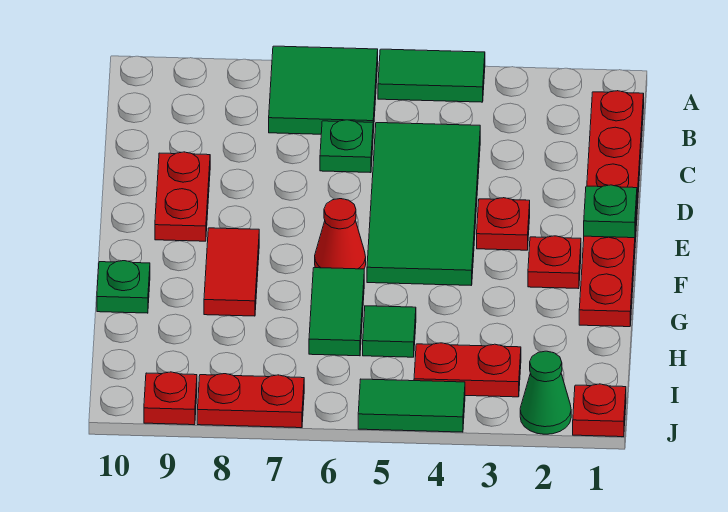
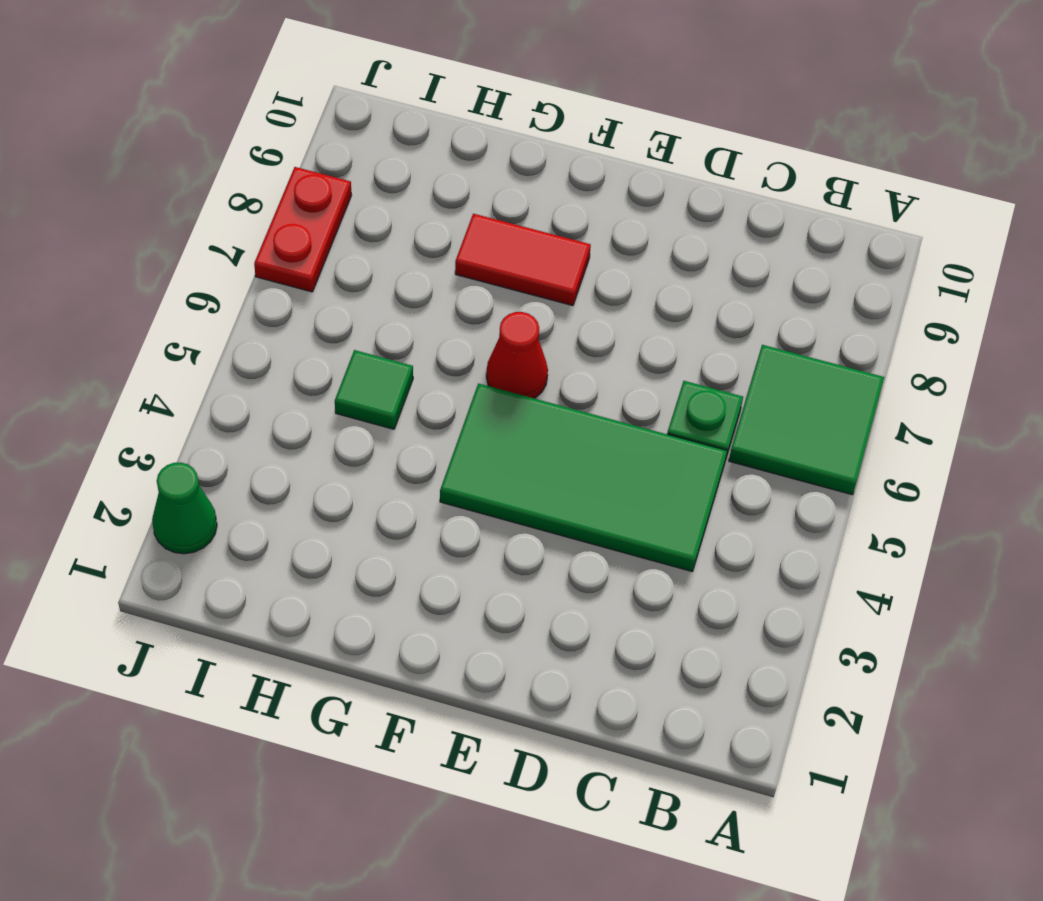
none -> green tile A4:A5 level 1
none -> red plate B1:G1 level 1
none -> red plate D9:E9 level 1

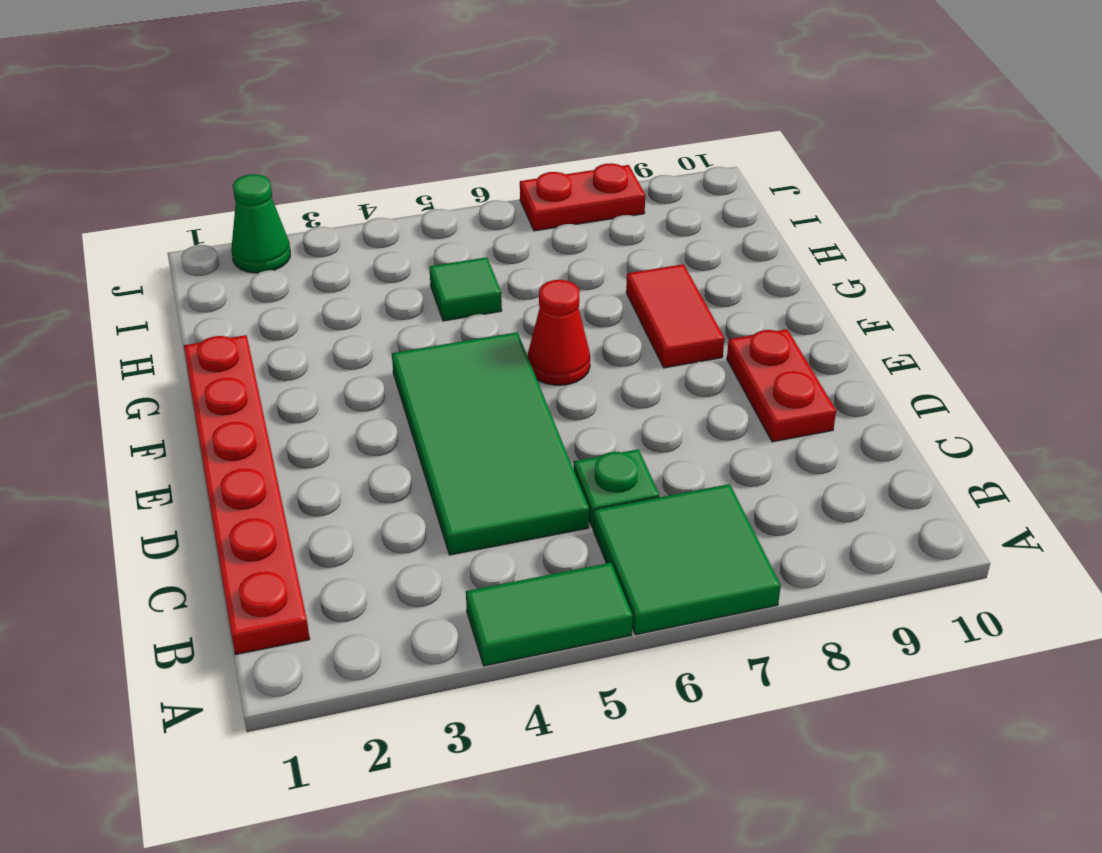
none -> red plate E3 level 1
none -> red plate F2 level 1
none -> green tile G6:H6 level 1

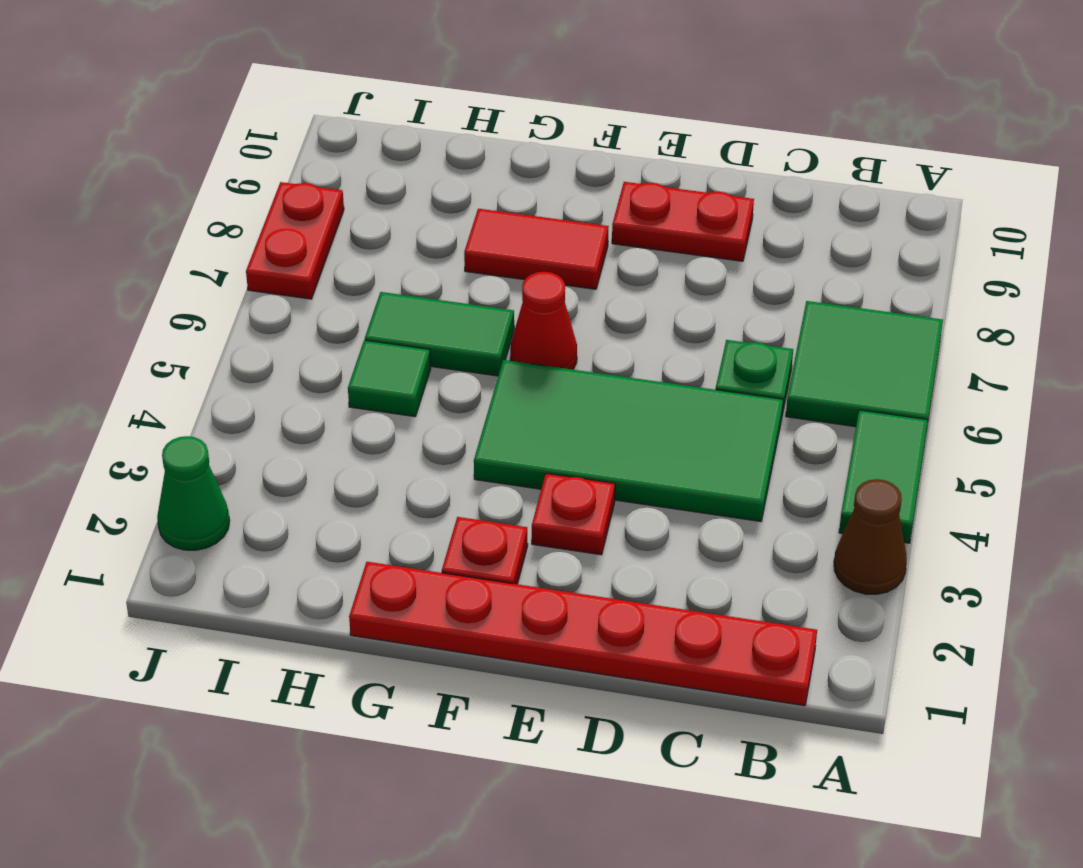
brown cone A3 level 1 -> none
none -> green plate G10 level 1
none -> red plate I3:I4 level 1
none -> red plate J1 level 1

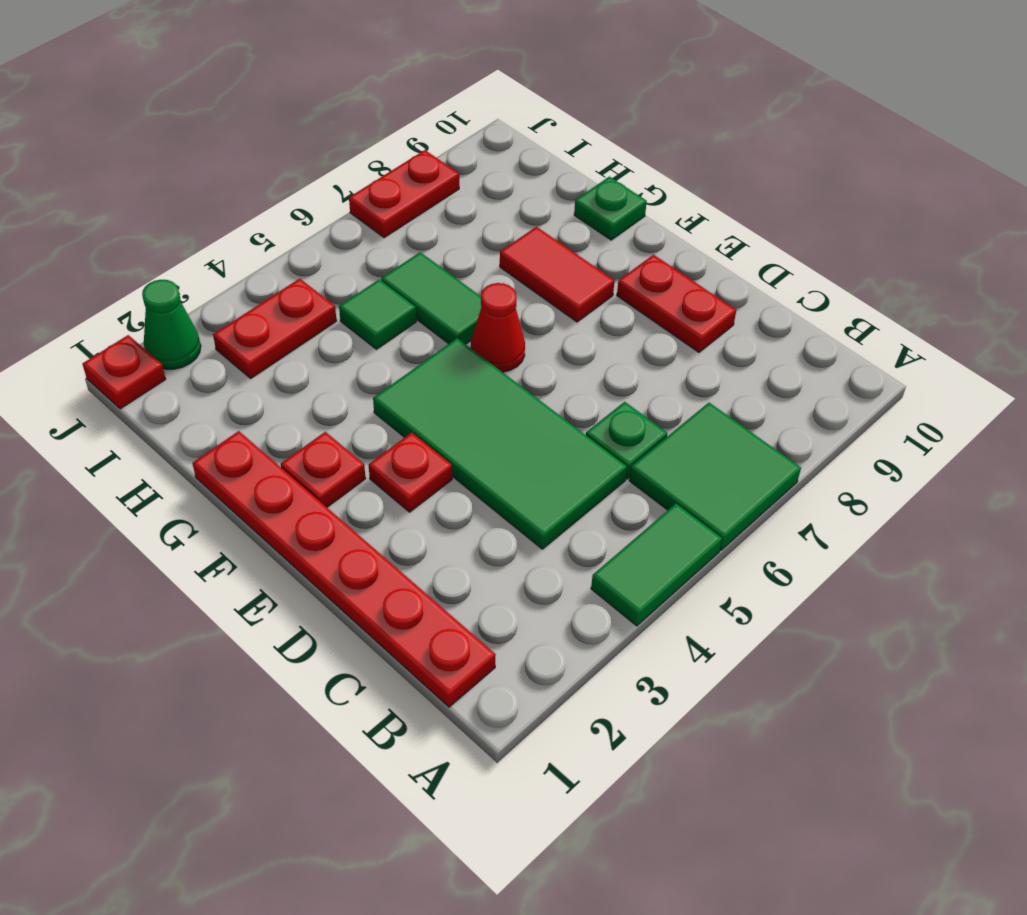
none -> green tile J4:J5 level 1
none -> red plate J9 level 1
none -> green plate E1 level 2

